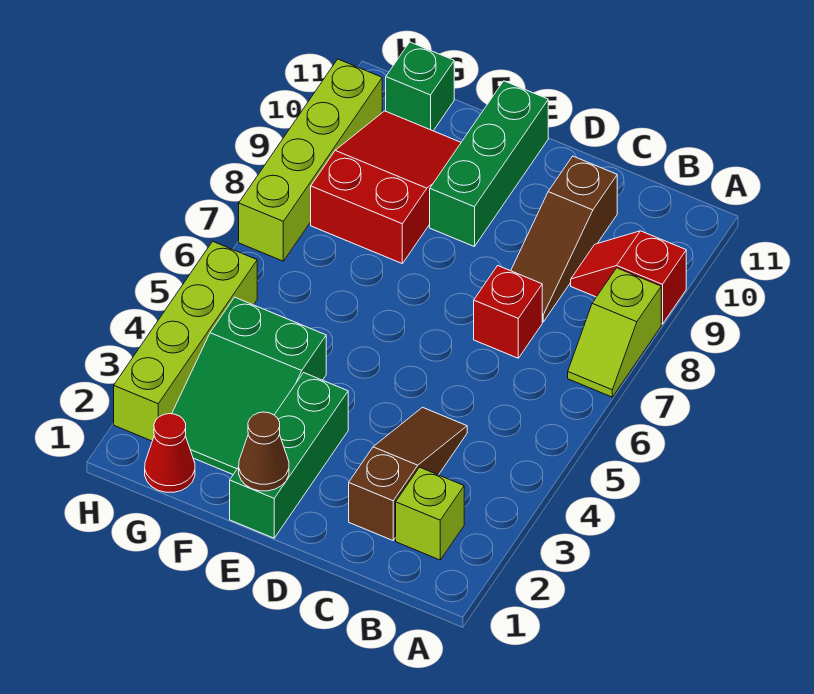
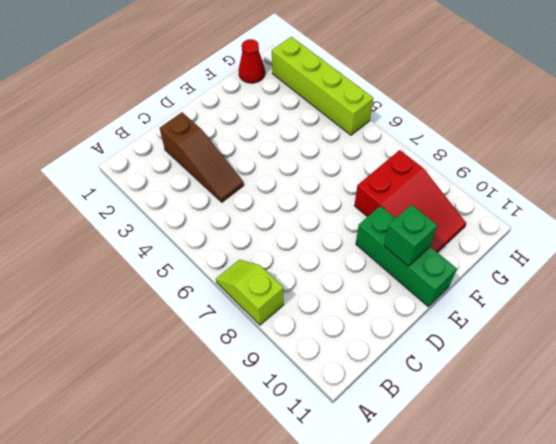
green brick E10 level 2 -> green brick G11 level 1
none -> red slope A9:B9 level 1 top A
none -> lime brick B2 level 1
none -> red brick C7 level 1

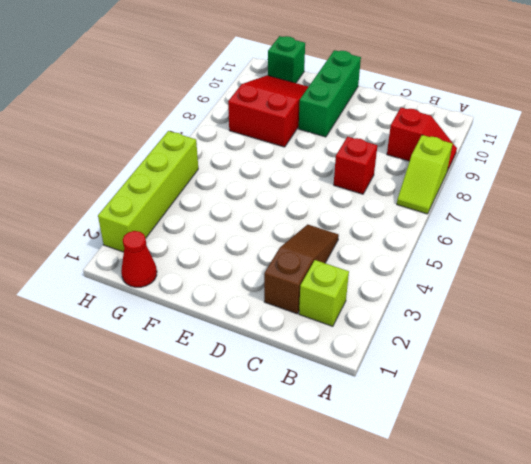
red slope A9:B9 level 1 top B -> red slope A9:B9 level 1 top A
none -> brown slope C8:C10 level 1 top 10
none -> green brick E1:E3 level 1
none -> green slope F2:G4 level 1 top 4

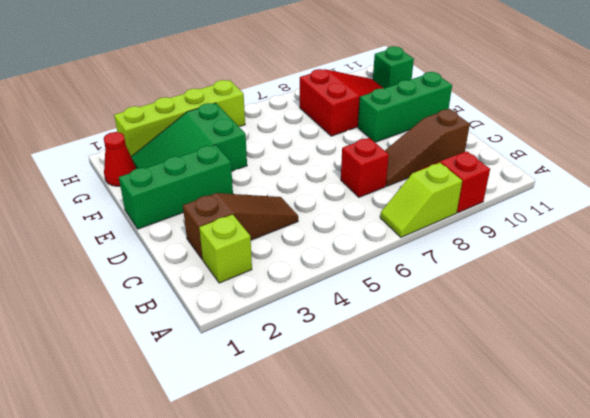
none -> lime brick H7:H10 level 1
none -> brown cone E1 level 2

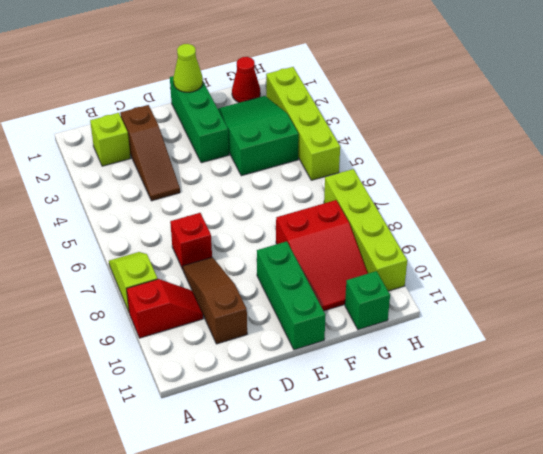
lime cone E1 level 2 -> brown cone E1 level 2

